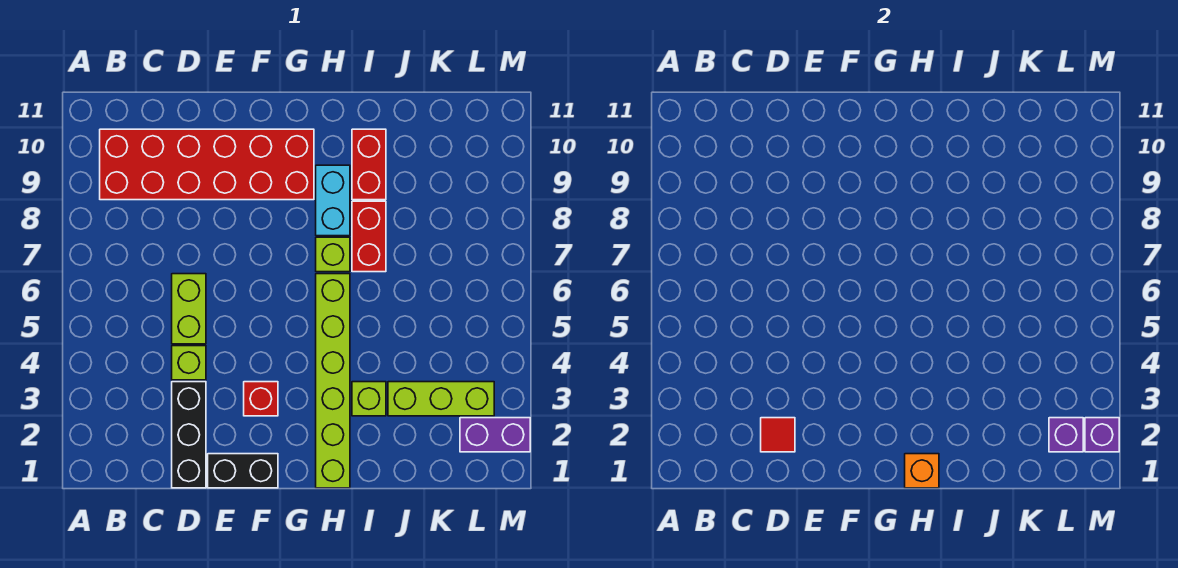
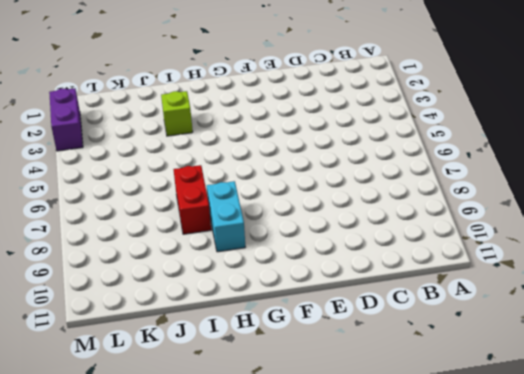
purple brick M2:M3 level 1 -> purple brick L2:M2 level 1
none -> red brick B9:G10 level 1
none -> black brick D1:D3 level 1
none -> lime brick D4 level 1

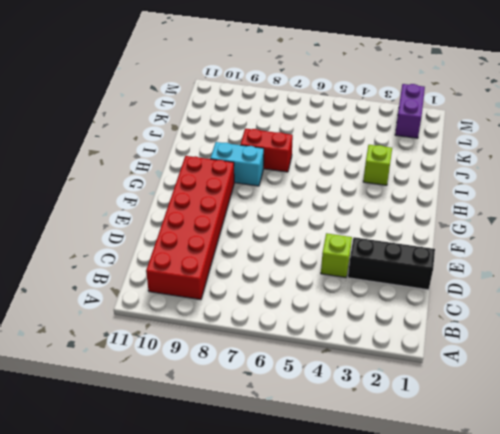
none -> lime brick D5:D6 level 1
none -> black brick E1:F1 level 1
none -> red brick F3 level 1

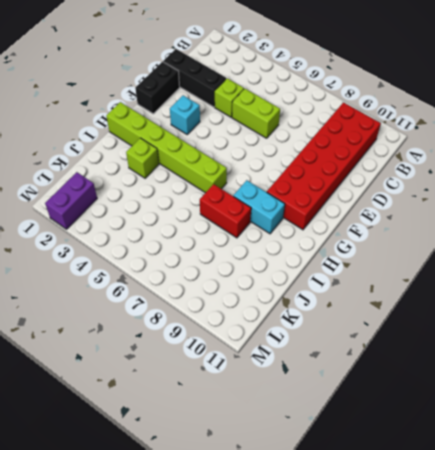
cyan brick F3 level 1 -> red brick F3 level 1
none -> lime brick H7 level 1
none -> red brick I9:I10 level 1
none -> lime brick J3:L3 level 1

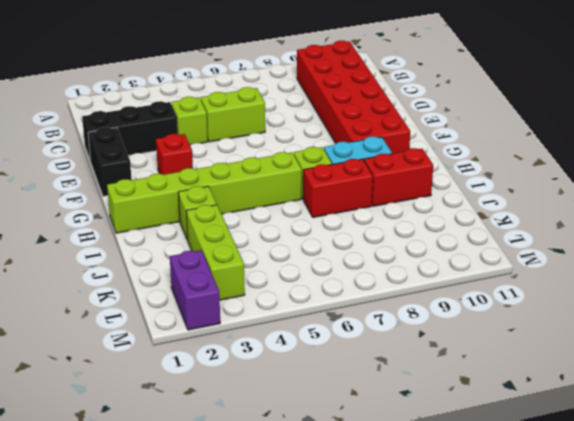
none -> red tile D2 level 2
none -> orange brick H1 level 2
none -> purple brick L2 level 2

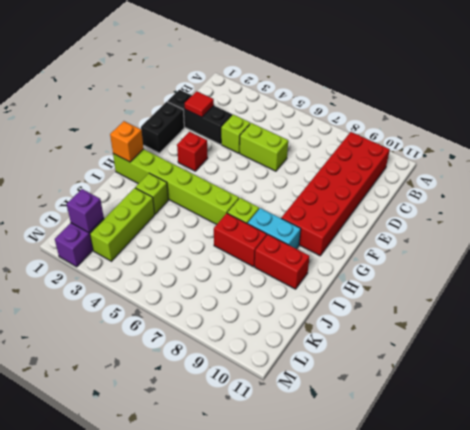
none -> purple brick M2 level 2

